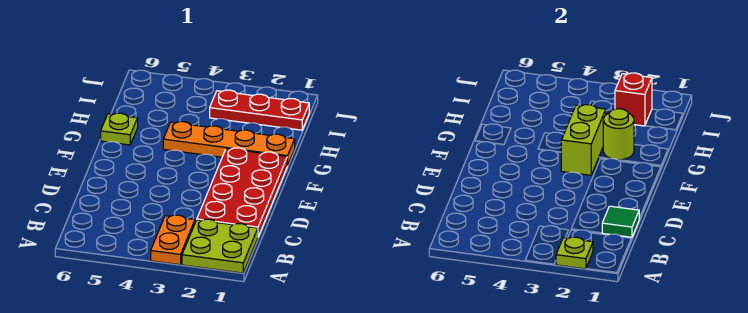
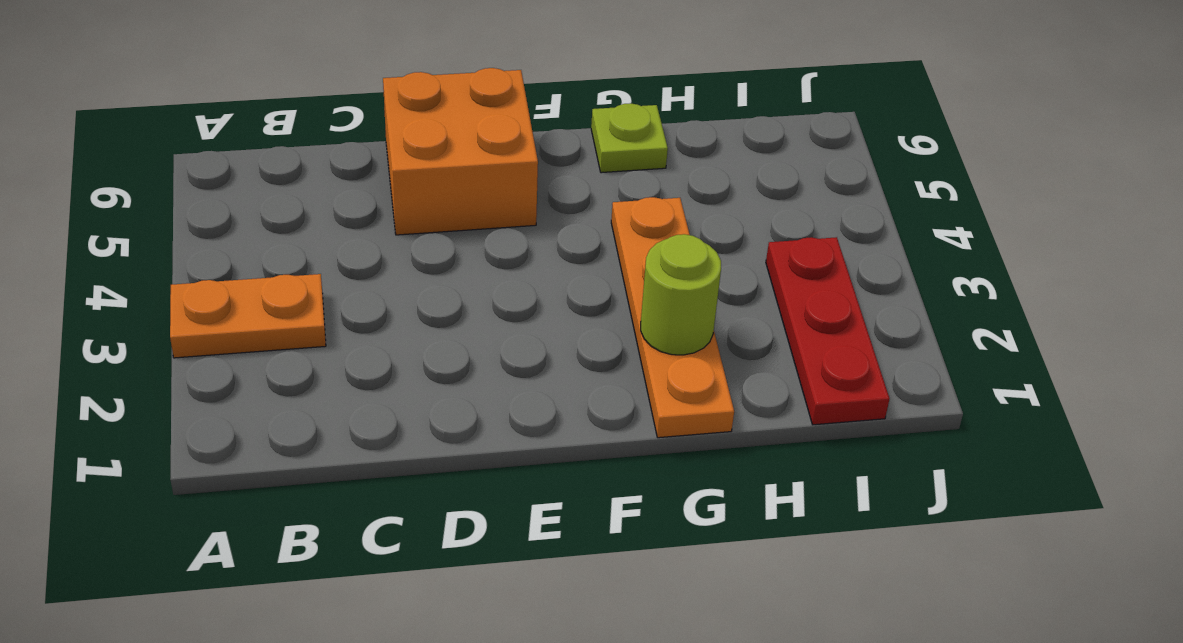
orange brick D5:E6 level 1 -> none
none -> lime plate A1:B2 level 1
none -> red plate C1:F2 level 1

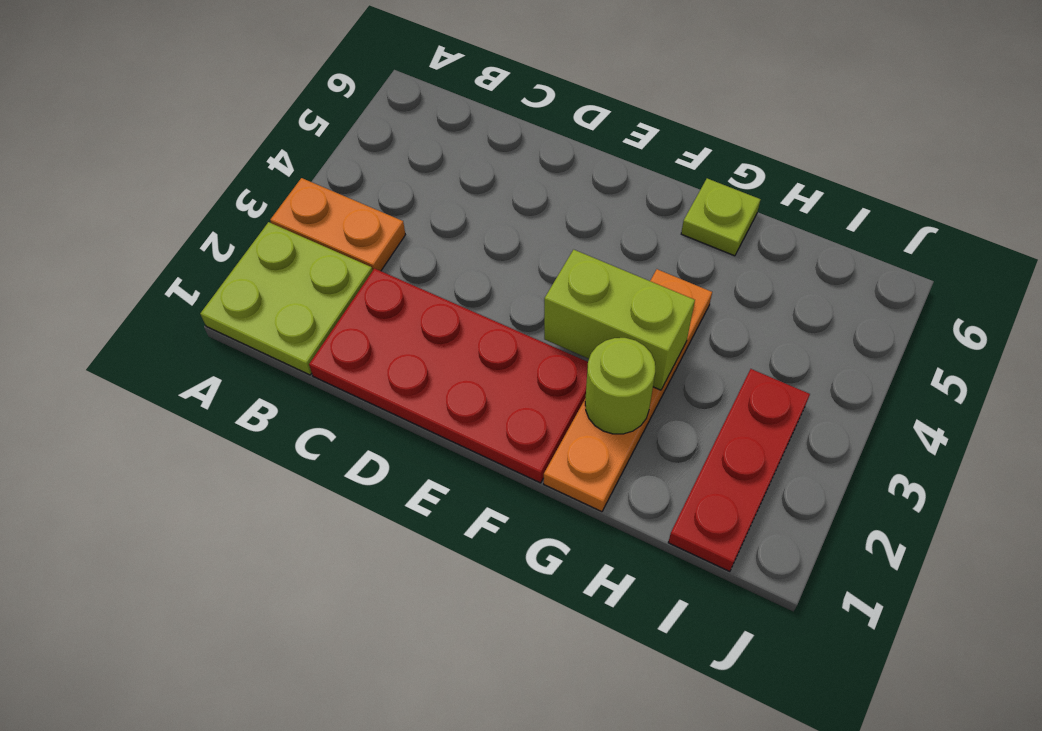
none -> lime plate A2 level 2
none -> green tile C1 level 2

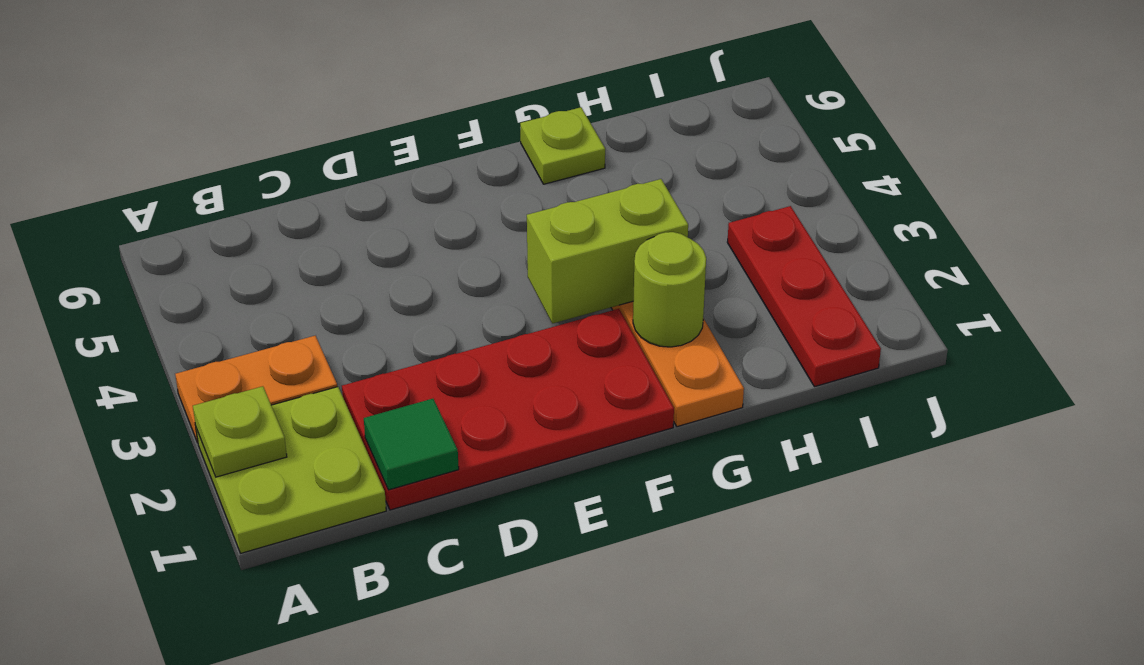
none -> red brick I2 level 2

